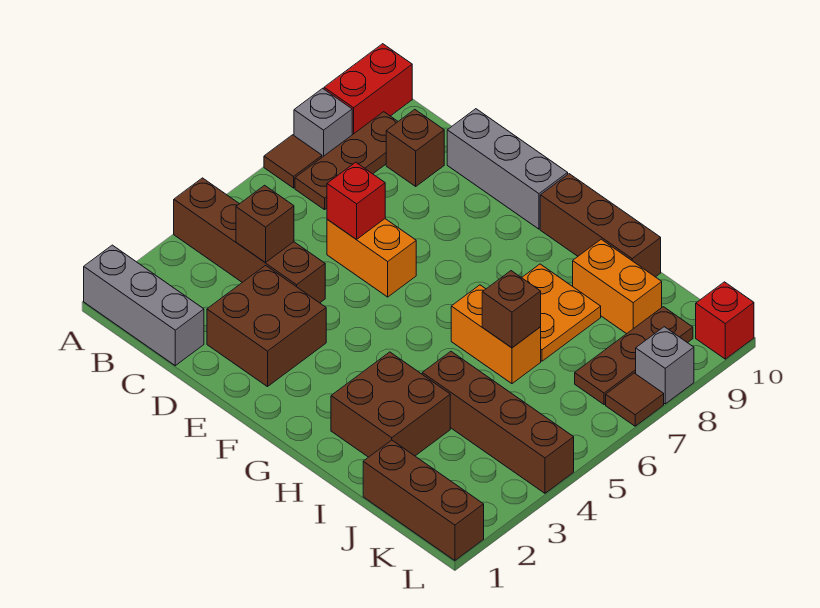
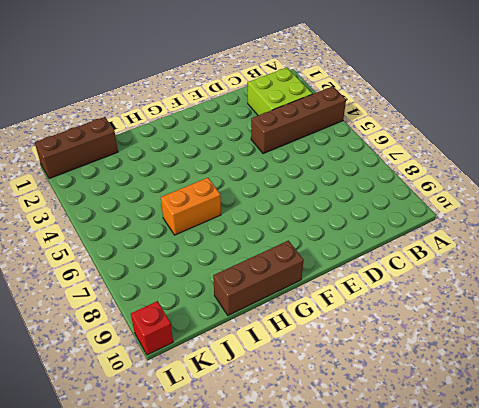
lime brick B2:C3 level 1 -> none
none -> grey brick A1:C1 level 1
none -> brown tile A7 level 1
none -> grey brick A8 level 1

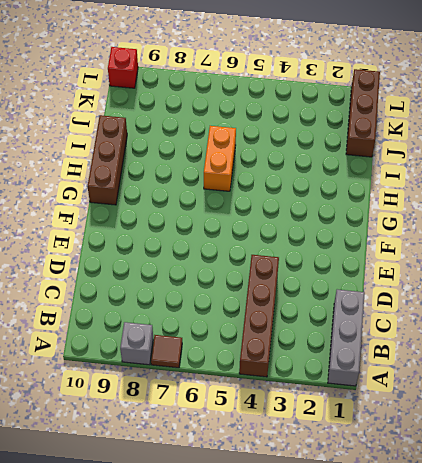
none -> red brick A9:A10 level 1
none -> brown plate B7:B9 level 1
none -> brown brick C9 level 1

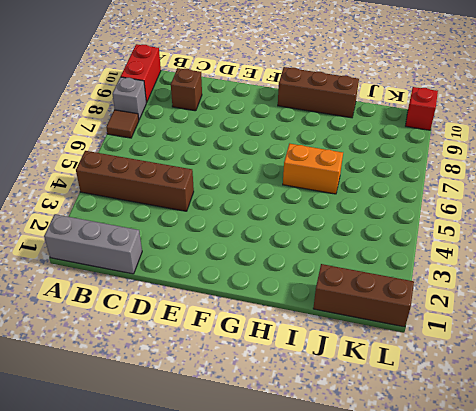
none -> brown plate B7:B9 level 1
none -> brown brick D2:E3 level 1
none -> orange brick D6:E6 level 1

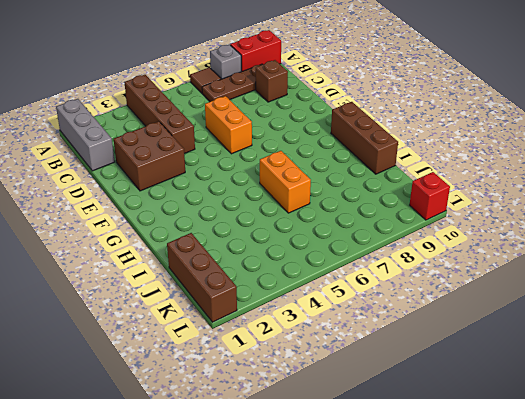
none -> grey brick D10:F10 level 1
none -> brown brick H2:I3 level 1
none -> orange plate H7:I8 level 1

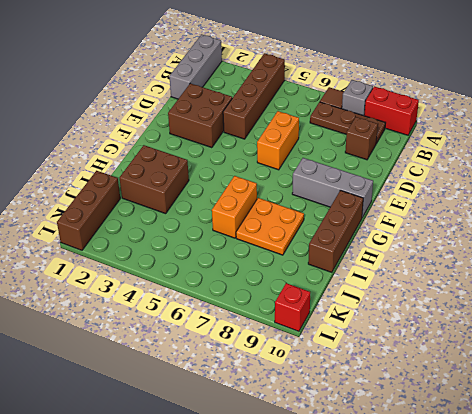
grey brick F8:F10 level 1 -> grey brick D10:F10 level 1
none -> brown brick I4:L4 level 1
none -> orange brick I9:J9 level 1
none -> brown plate K7:K9 level 1

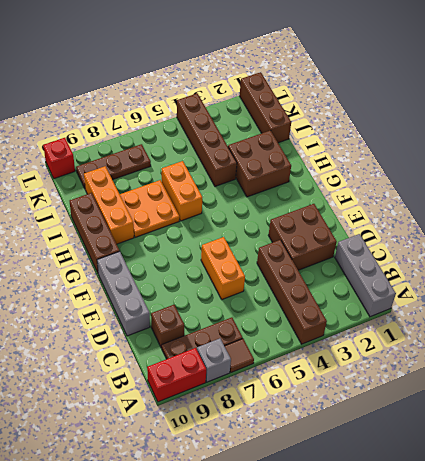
orange brick H9:J9 level 1 -> orange brick I9:J9 level 1
none -> brown tile L7 level 1
none -> grey brick L8 level 1
none -> brown brick C4 level 2

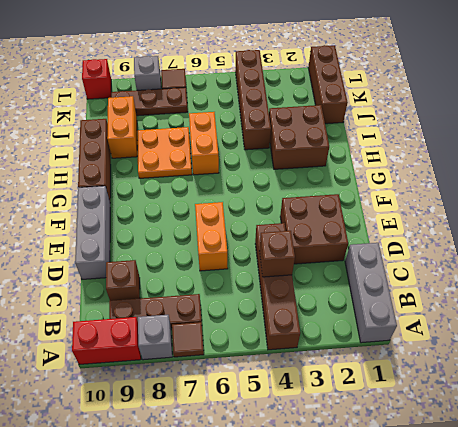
none -> red brick D6 level 2
none -> brown brick I6 level 2

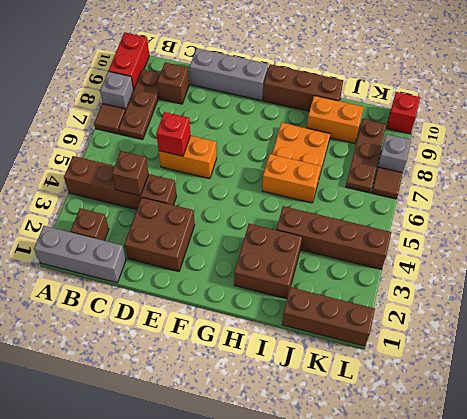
brown brick B2 level 1 -> brown brick I6 level 2

